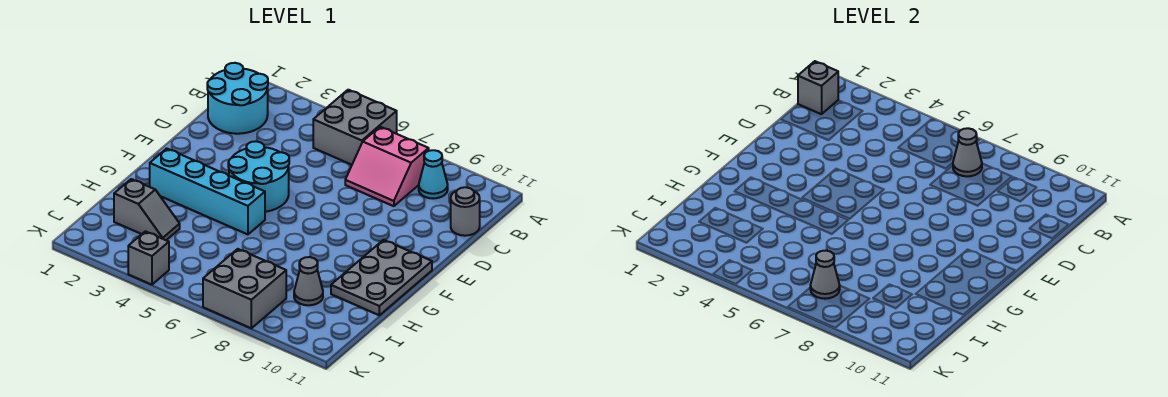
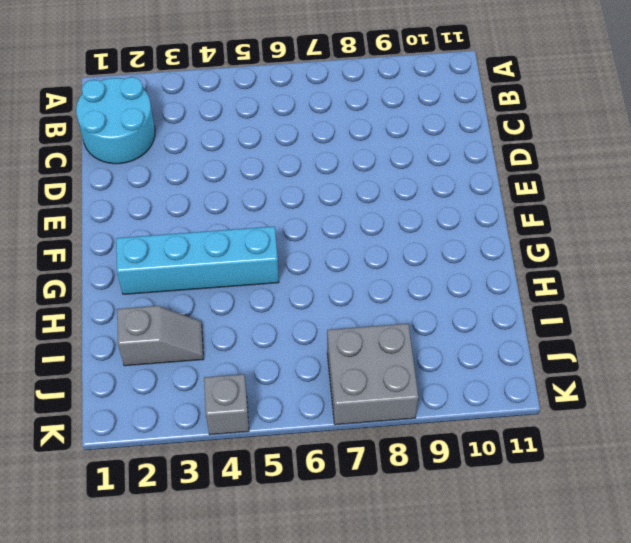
none -> grey brick A5:B6 level 1
none -> pink slope B7:C8 level 1 top B
none -> cyan cone B9 level 1

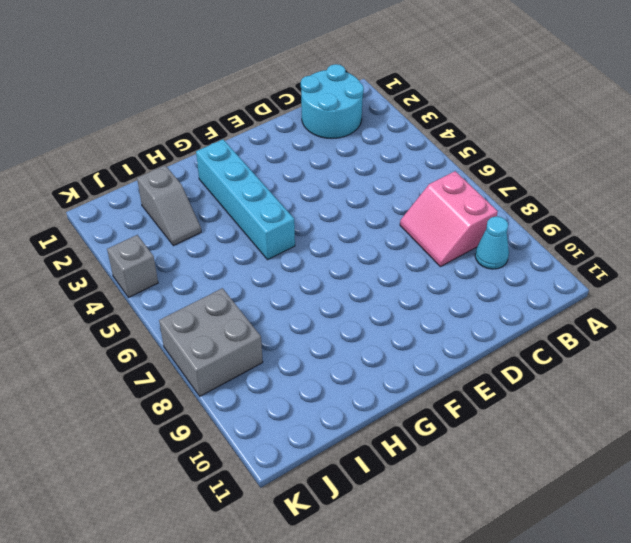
none -> grey brick A5:B6 level 1
none -> grey round brick C11 level 1
none -> cyan round brick E4:F5 level 1

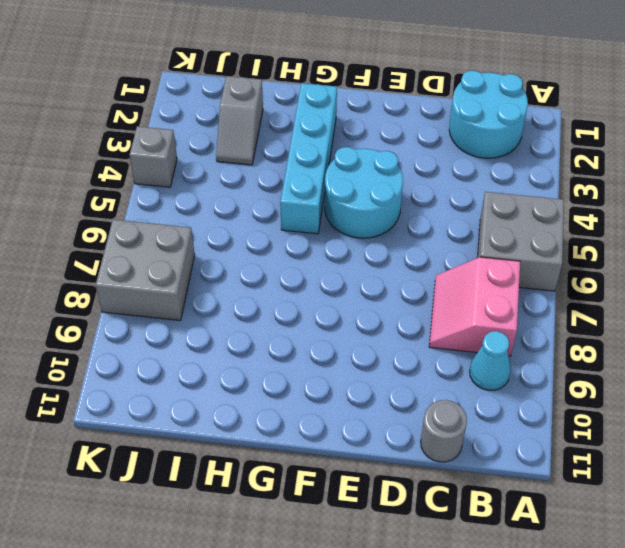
none -> grey plate F10:H11 level 1
none -> grey cone I9 level 1
none -> grey brick B1 level 2

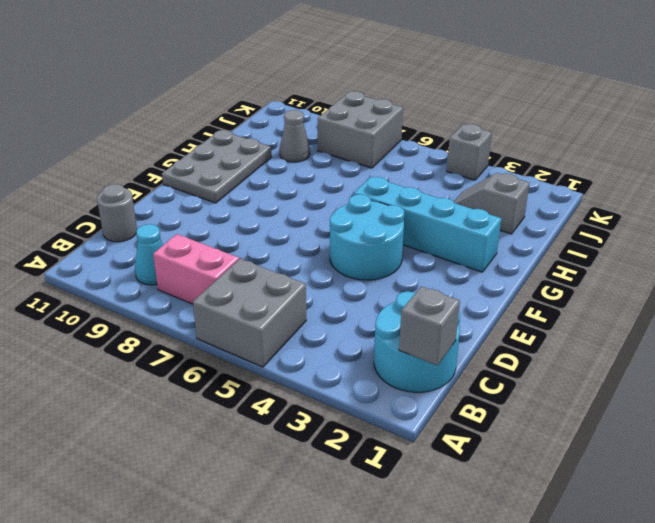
none -> grey cone B7 level 2
none -> grey cone J7 level 2

